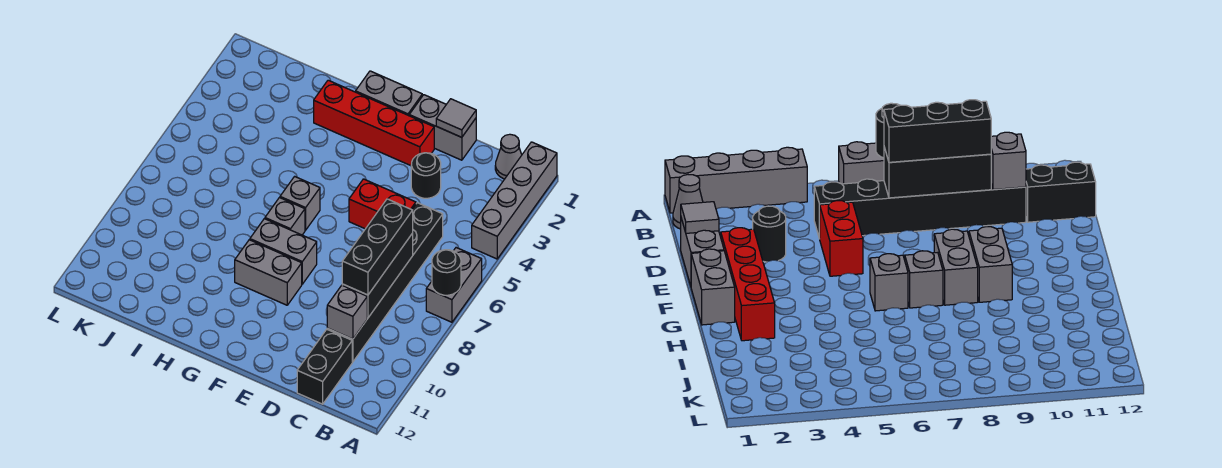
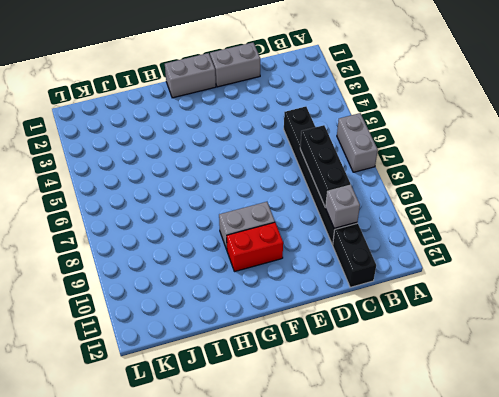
red brick F10:G10 level 1 -> red brick D5:E5 level 1
none -> grey brick A1:A4 level 1
none -> grey cone B1 level 1
none -> black round brick D3 level 1

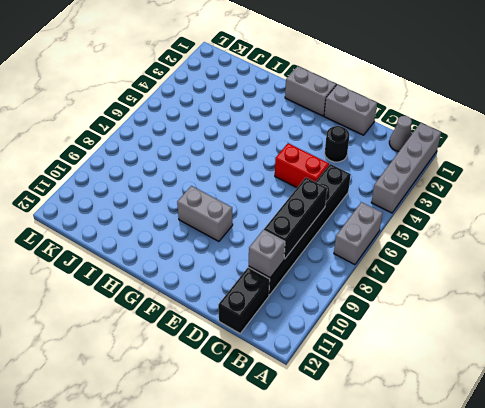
none -> red brick E2:H2 level 1
none -> grey brick F8:G8 level 1
none -> grey brick G6 level 1

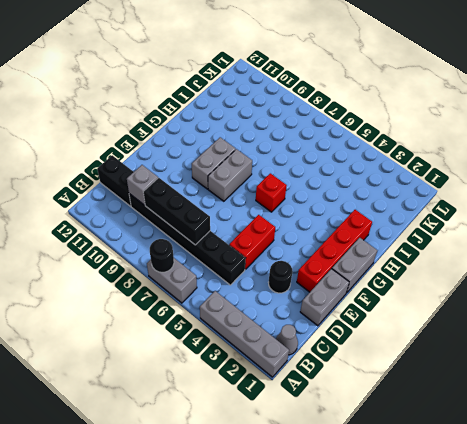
red brick G6 level 1 -> grey brick G6 level 1
none -> grey brick G7 level 1
none -> grey tile D1 level 2
none -> black brick C7:C9 level 3

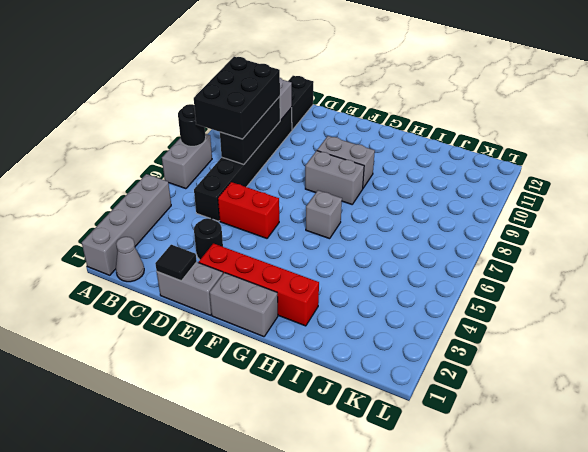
black brick B7:C9 level 3 -> black brick C7:C9 level 3
black tile D1 level 2 -> grey tile D1 level 2
none -> grey brick G7 level 1

